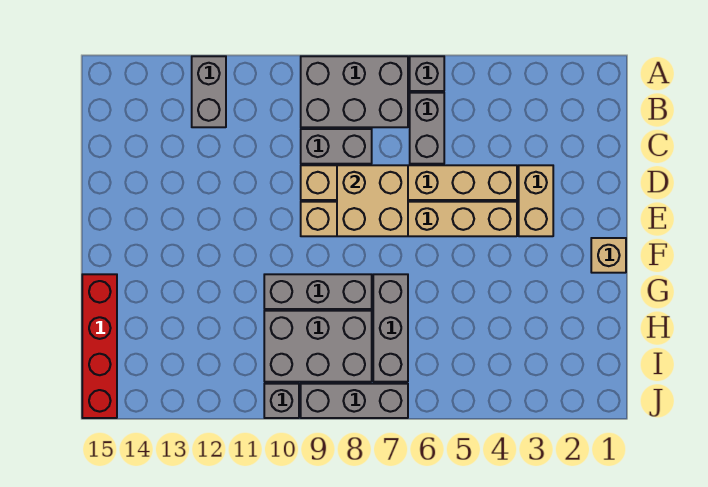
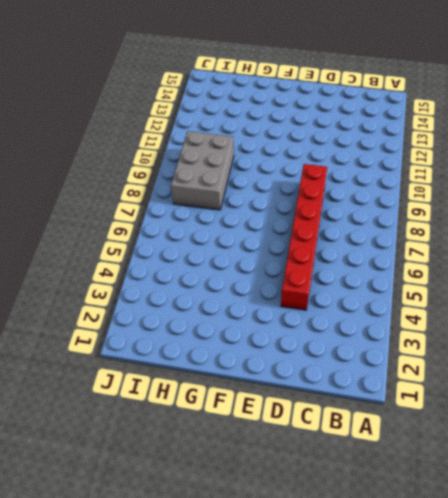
red brick D4:D9 level 1 -> tan brick D4:D9 level 1
none -> grey brick A6 level 1
none -> grey brick A7:B9 level 1
none -> grey brick A12:B12 level 1

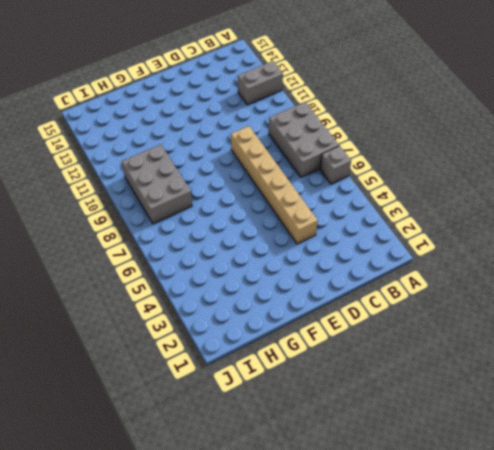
none -> grey brick B6:C6 level 1
none -> grey brick C8:C9 level 1
none -> tan brick D3:E3 level 1

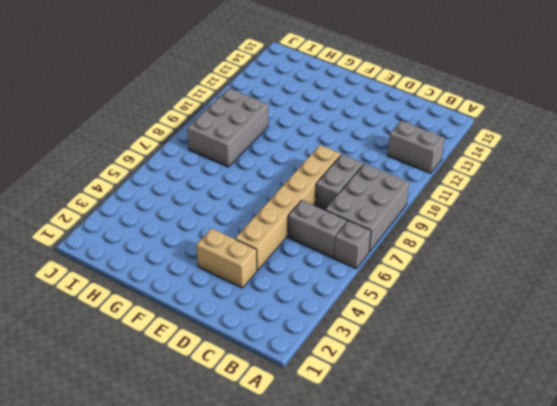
none -> tan brick E4:E9 level 1
none -> tan brick F1 level 1
none -> grey brick G7:I7 level 1

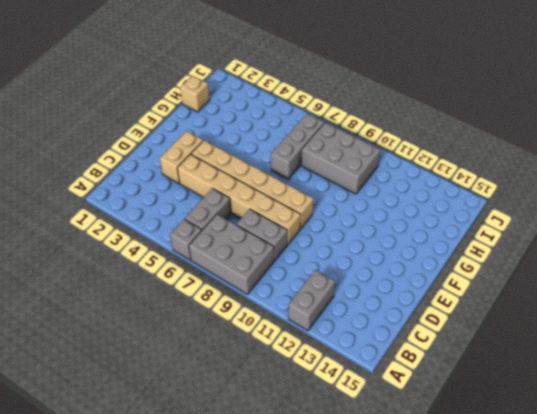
tan brick H1 level 1 -> tan brick F1 level 1
none -> grey brick G8:G10 level 1
none -> red brick G15:J15 level 1
none -> grey brick J7:J9 level 1

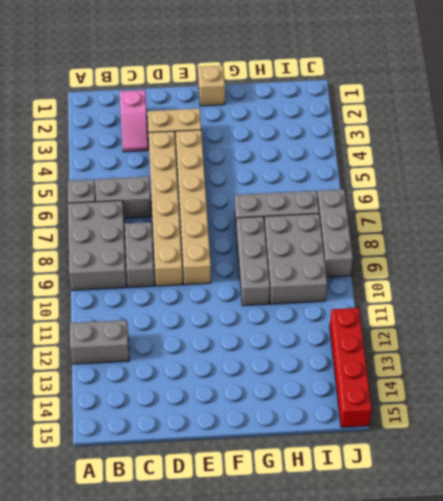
pink slope C2:C3 level 1 top 2 -> none
red brick J12:J15 level 1 -> red brick G15:J15 level 1
none -> grey brick J10 level 1
none -> tan brick D7:E8 level 2

